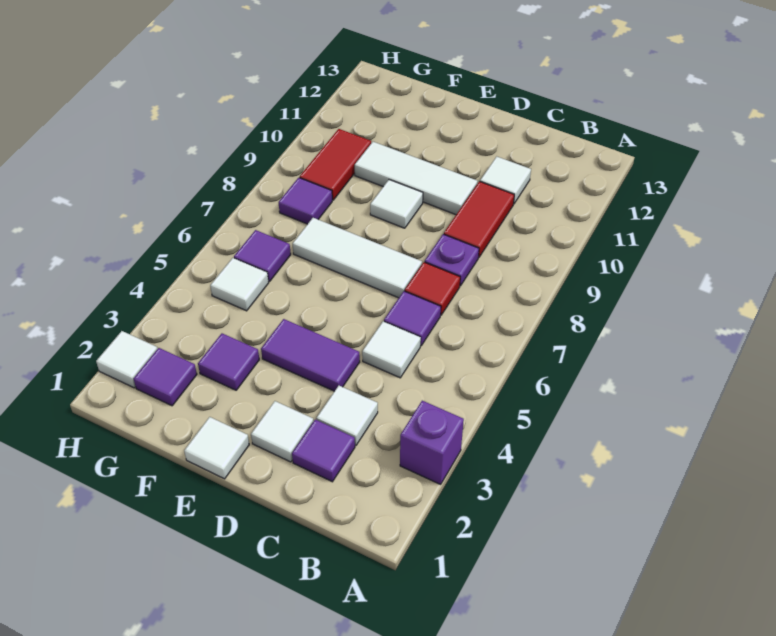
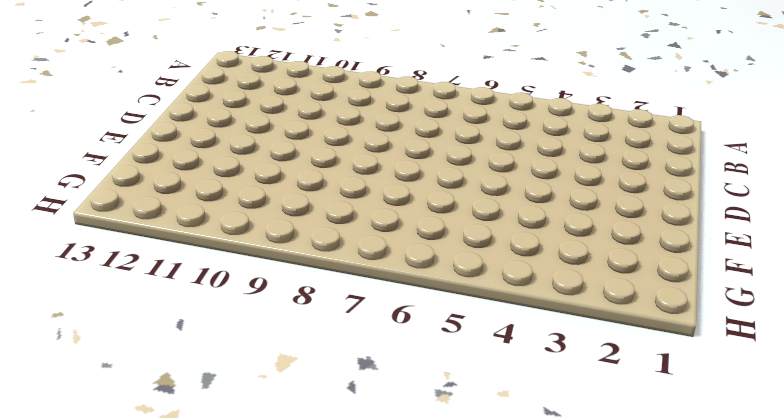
none -> purple brick A3 level 1
none -> purple tile C2 level 1
none -> white tile C3 level 1

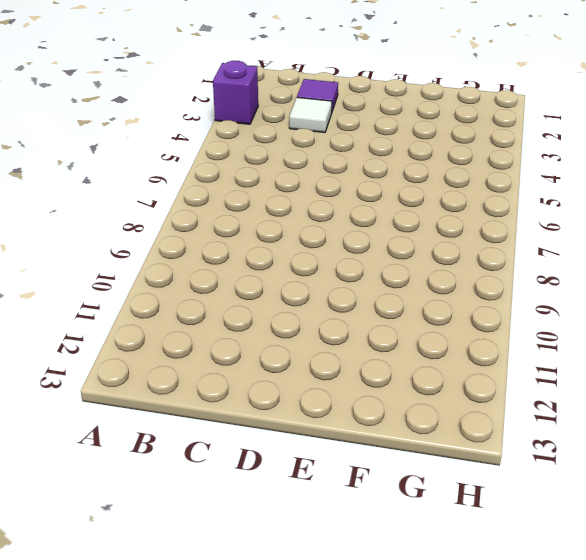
none -> white tile C5 level 1
none -> purple tile C6 level 1
none -> red tile C7 level 1

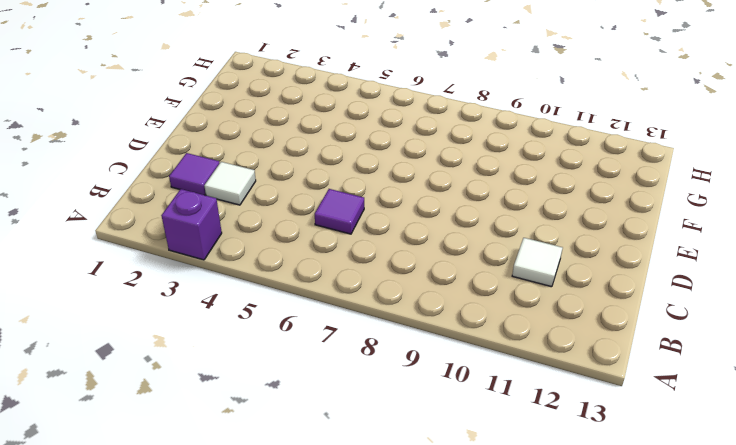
none -> white tile C5 level 1
none -> red tile C7 level 1
none -> purple plate C8 level 1

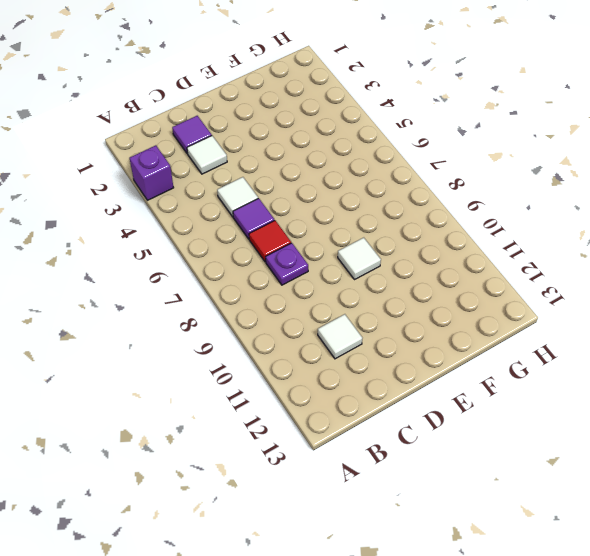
none -> red tile C9:C10 level 1
none -> white tile D2 level 1
none -> purple tile D4:E4 level 1

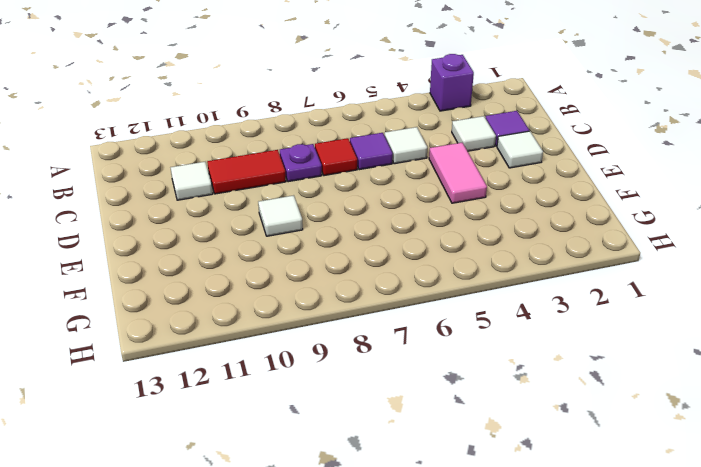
pink tile D4:E4 level 1 -> purple tile D4:E4 level 1
none -> white tile D7:F7 level 1
none -> white tile D10:F10 level 1
none -> white tile E1 level 1

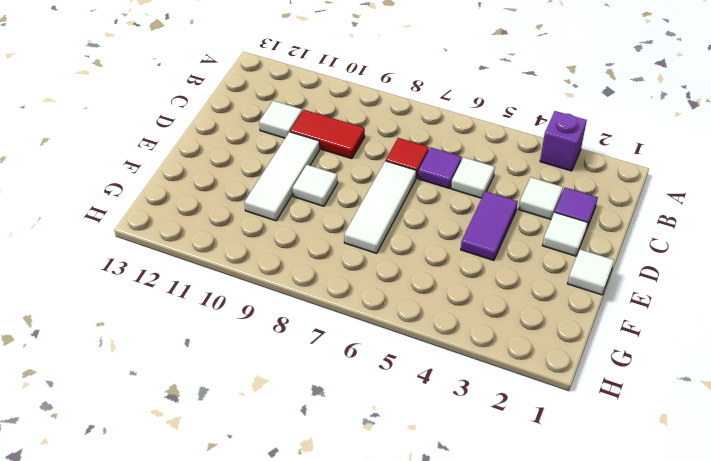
none -> purple plate C8 level 1
none -> purple tile F3 level 1
none -> purple tile G2 level 1

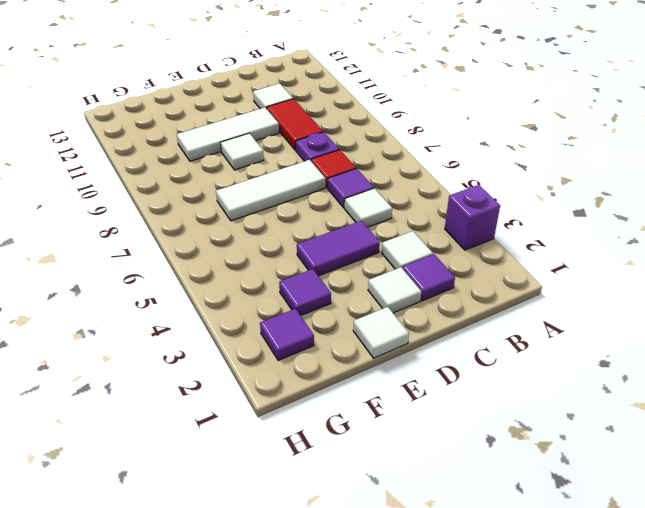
none -> white tile G5 level 1
none -> purple tile G6 level 1
none -> purple tile G8 level 1

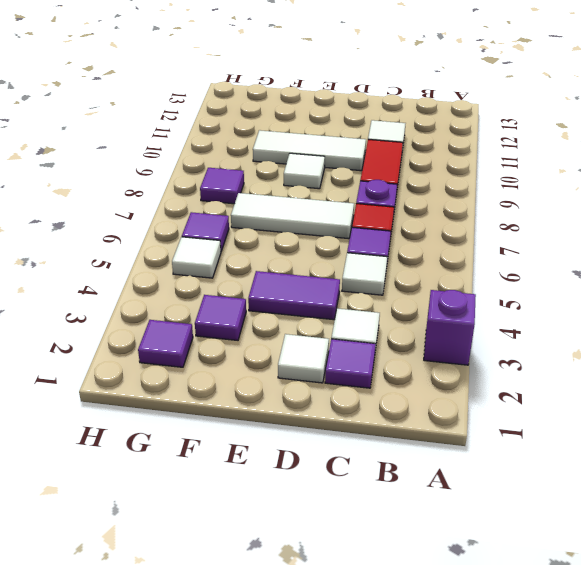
none -> white tile E1 level 1
none -> red tile G9:G10 level 1
none -> white tile H2 level 1

